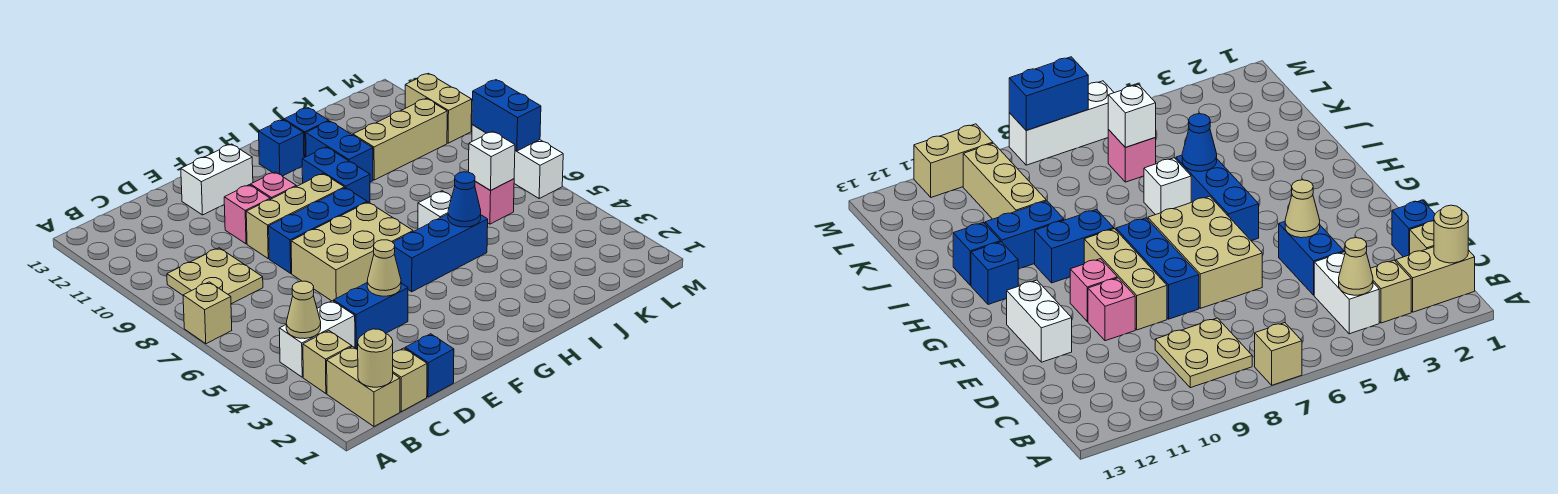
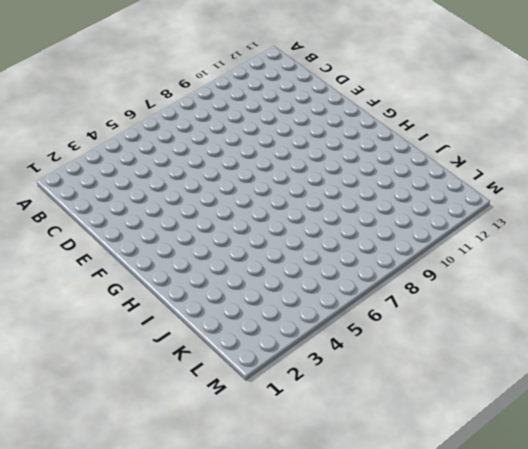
none -> tan brick A7 level 1
none -> tan brick B1:B2 level 1
none -> tan brick B3 level 1
none -> white brick B4:C4 level 1

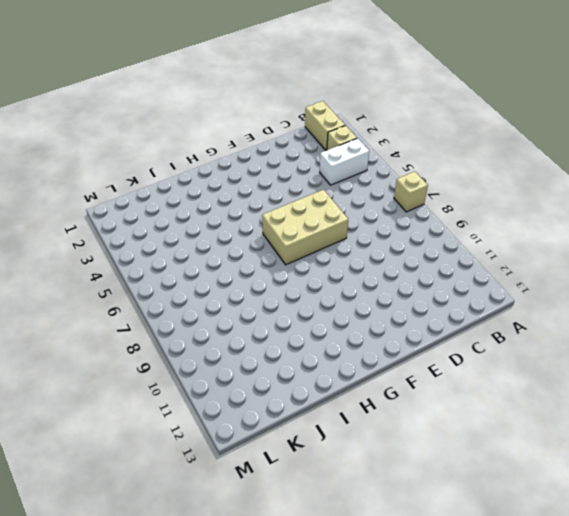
none -> tan plate B8:C9 level 1
none -> tan brick C1 level 1
none -> blue brick D1 level 1
none -> blue brick D4:E4 level 1

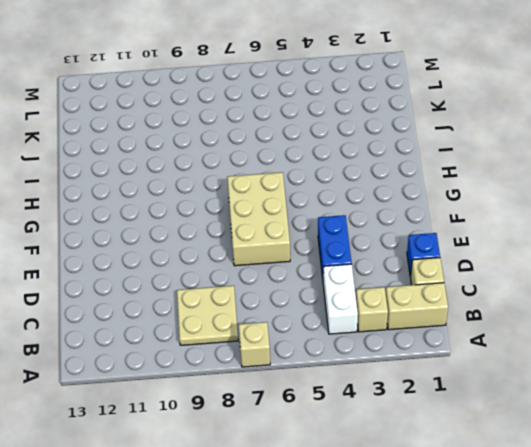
none -> blue brick E8:G8 level 1
none -> tan brick E9:G9 level 1
none -> pink brick E10 level 1
none -> white brick E12:F12 level 1

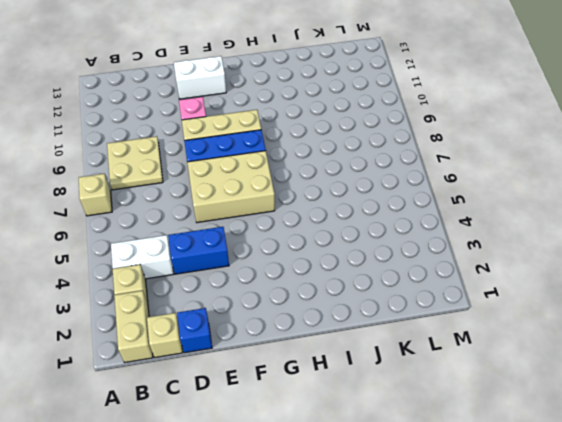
none -> pink brick F10 level 1
none -> blue brick G5:I5 level 1
none -> blue brick H9:H10 level 1
none -> blue brick H12 level 1

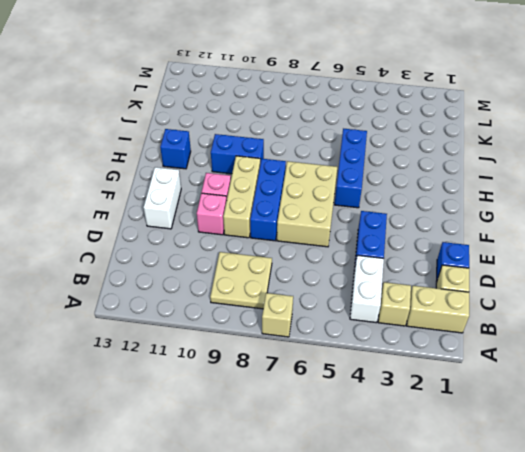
none -> white brick I6 level 1
none -> blue brick I10:I11 level 1
none -> blue brick I12 level 1
none -> tan brick J10:L10 level 1

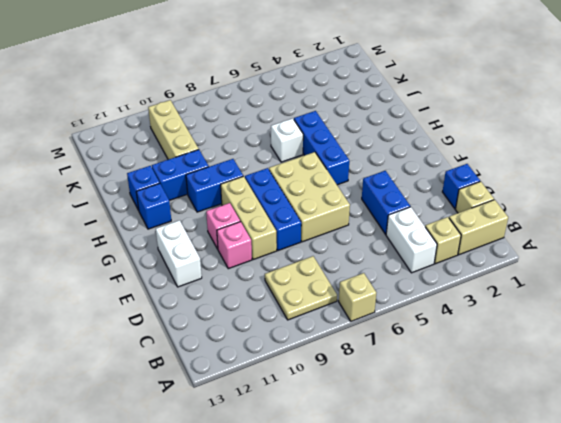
none -> pink brick K6 level 1
none -> white brick M6:M8 level 1
none -> tan brick M10:M11 level 1
none -> tan round brick B1 level 2

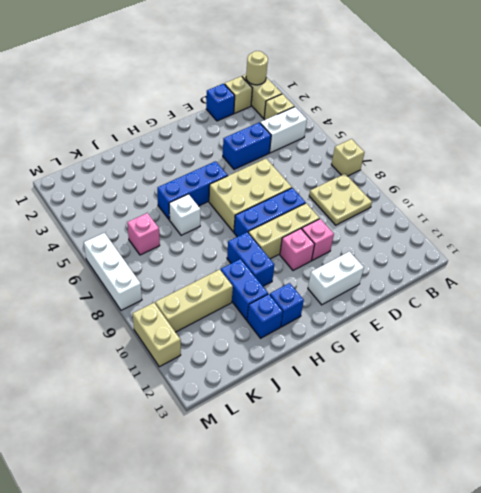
none -> tan cone B4 level 2
none -> tan cone E4 level 2
none -> blue cone I5 level 2
none -> white brick K6 level 2

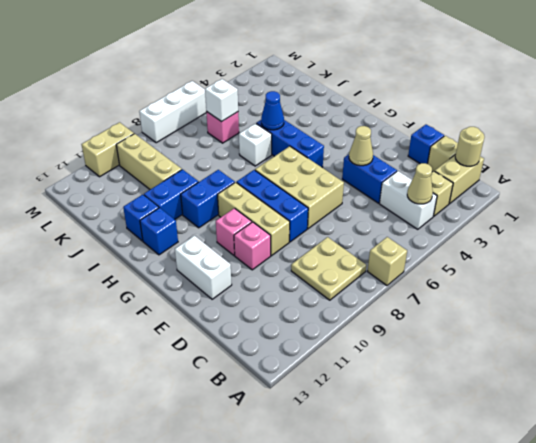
none -> blue brick M7:M8 level 2

